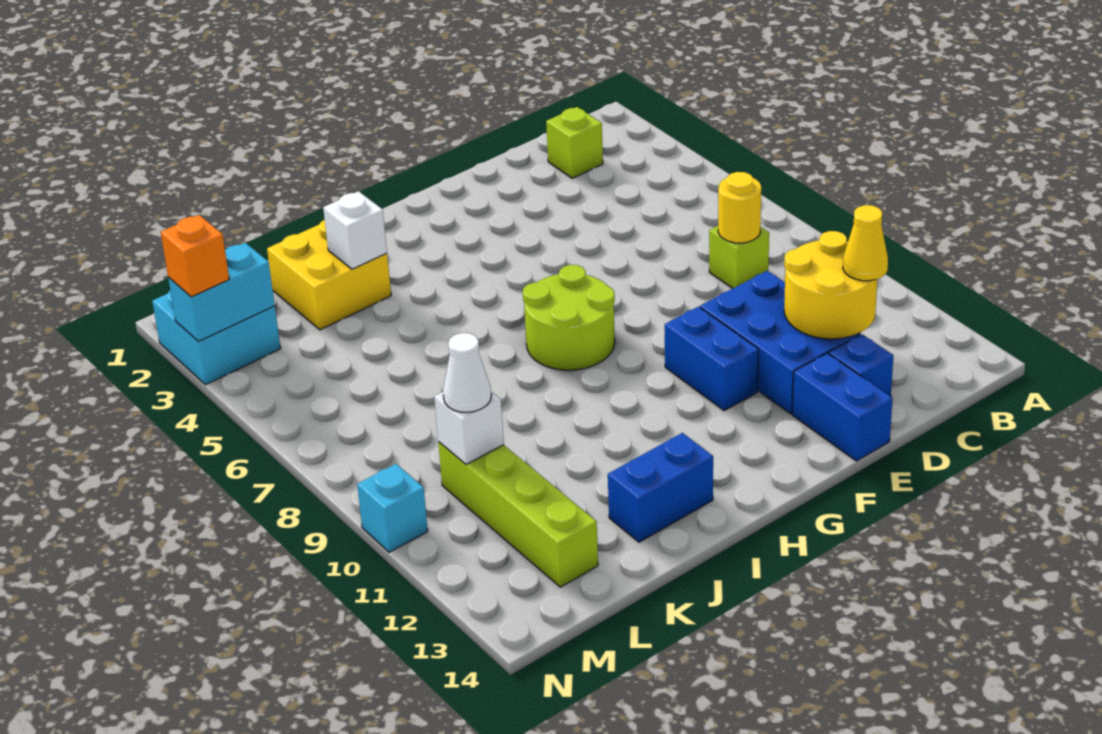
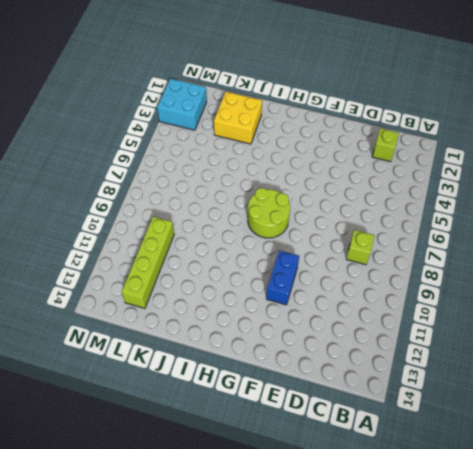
none -> blue brick D10:E12 level 1
none -> blue brick D13 level 1
none -> blue brick E13:E14 level 1

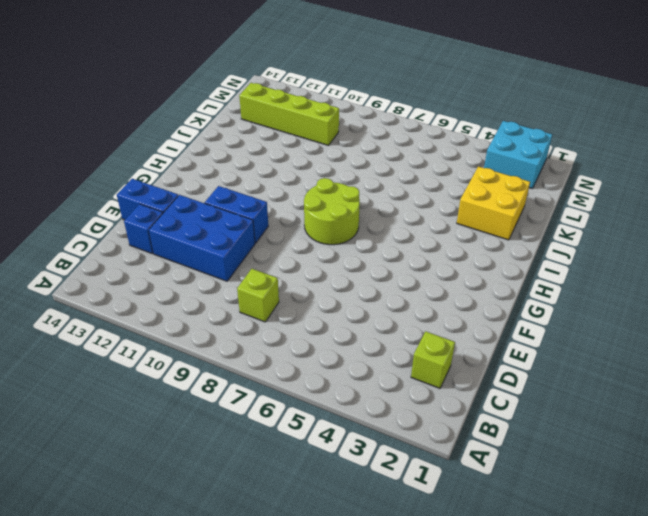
none -> blue brick I13:J13 level 1
none -> cyan brick N10 level 1
none -> yellow round brick C8 level 2

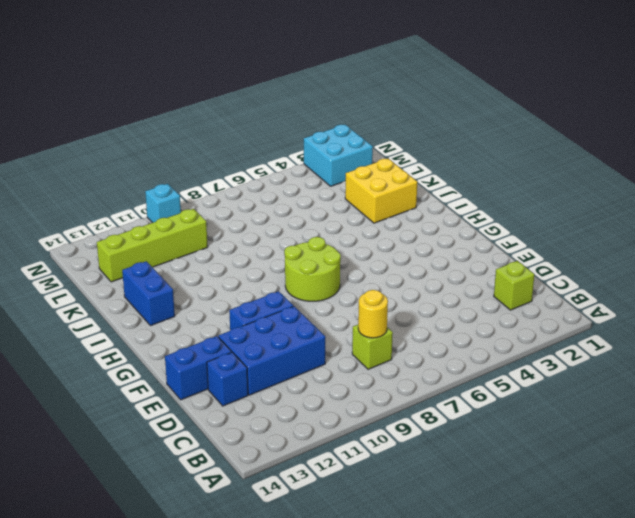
none -> yellow round brick C11:D12 level 2
none -> white brick J3 level 2
none -> white brick L10 level 2

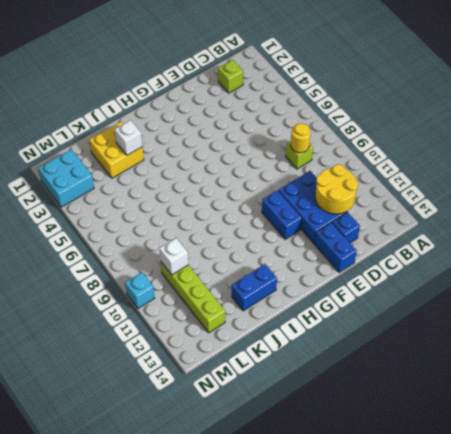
none -> lime round brick G7:H8 level 1
none -> cyan brick M3:N3 level 2
none -> yellow cone C12 level 3

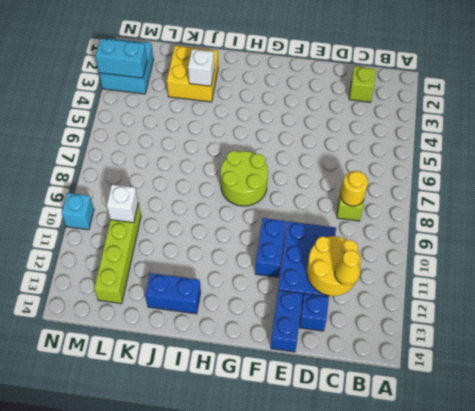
none -> white cone L10 level 3
none -> orange brick N3 level 3

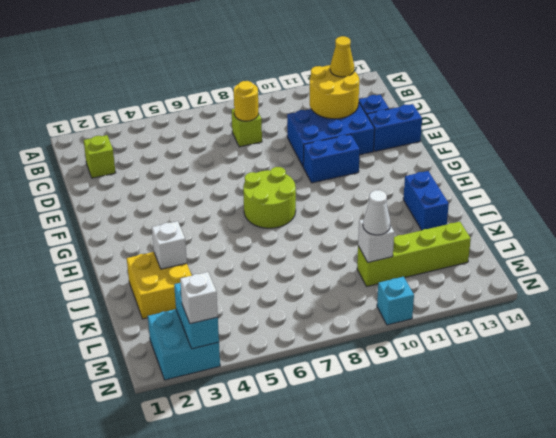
white brick N3 level 3 -> orange brick N3 level 3

